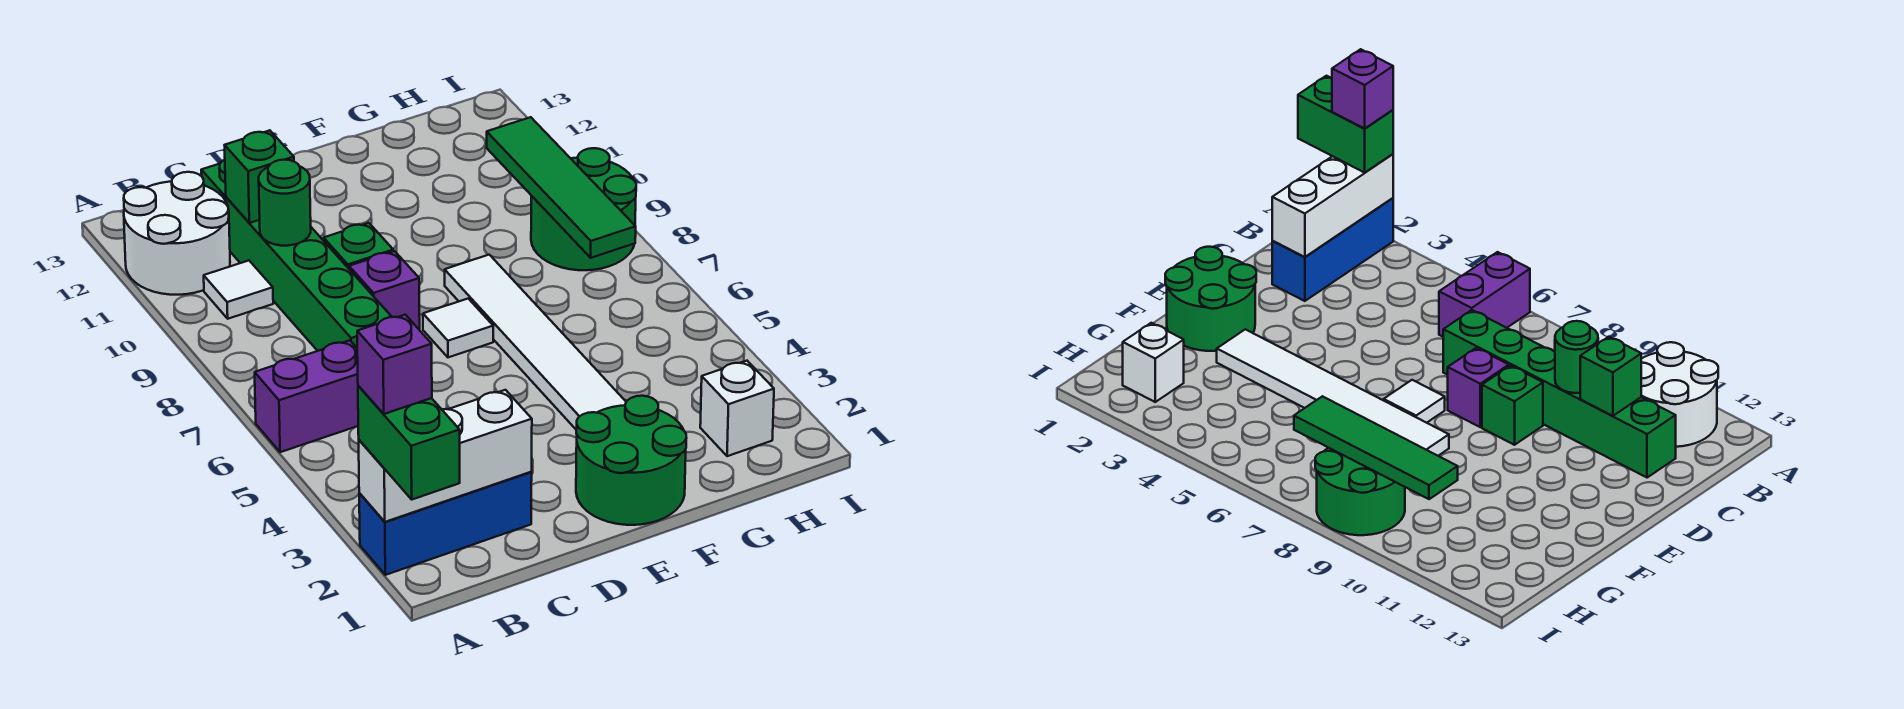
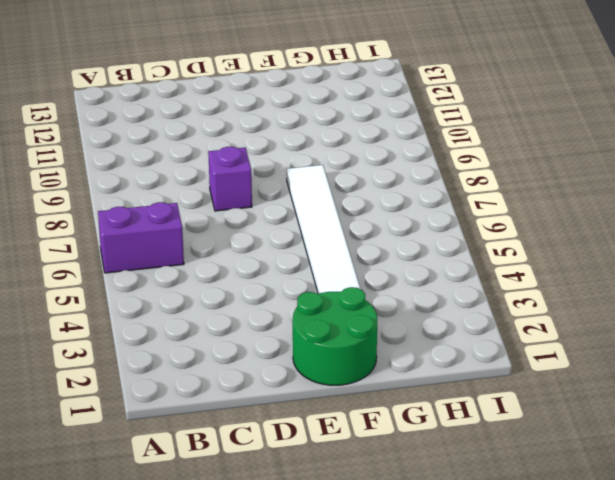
none -> blue brick A2:C2 level 1
none -> white round brick A11:B12 level 1
none -> white tile B10 level 1

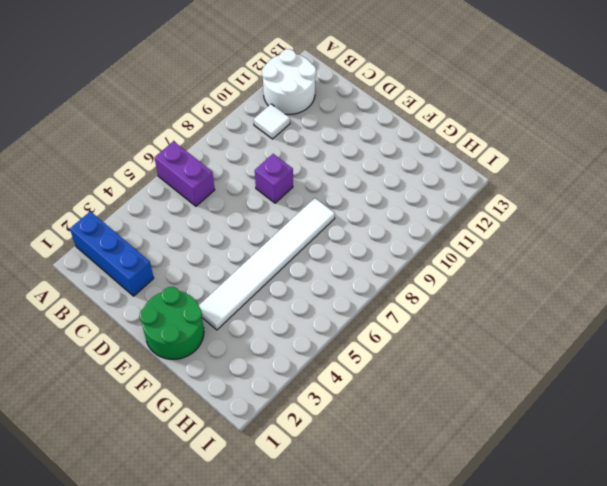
none -> green brick C7:C12 level 1
none -> green brick D9 level 1
none -> white tile E7 level 1

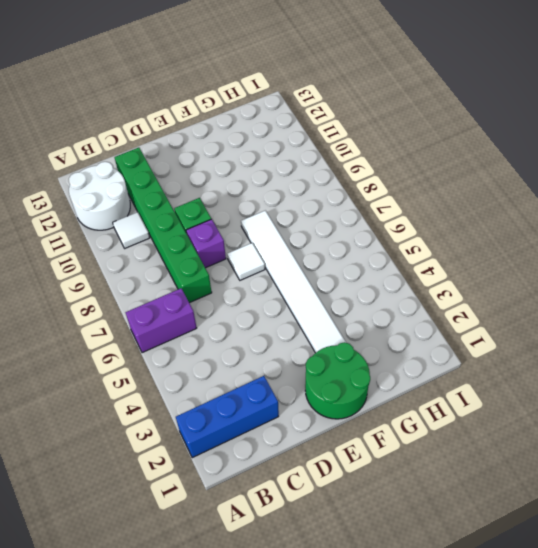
none -> white brick H2 level 1
none -> green round brick H8:I9 level 1
none -> white brick A2:C2 level 2

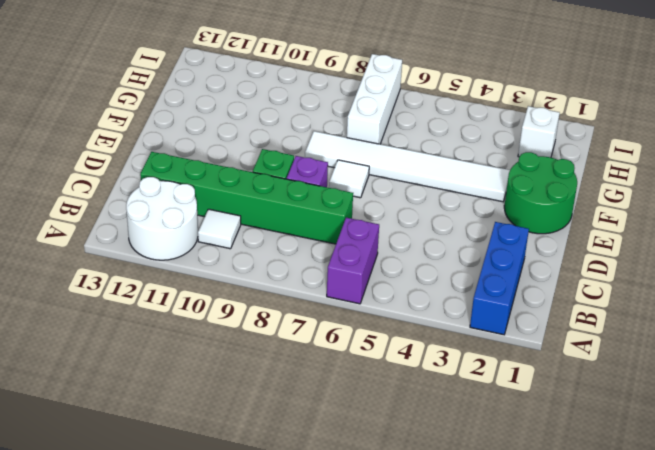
white brick G7:I7 level 1 -> white brick A2:C2 level 2
none -> green round brick H8:I9 level 1
none -> green round brick C10 level 2
none -> green brick C11 level 2

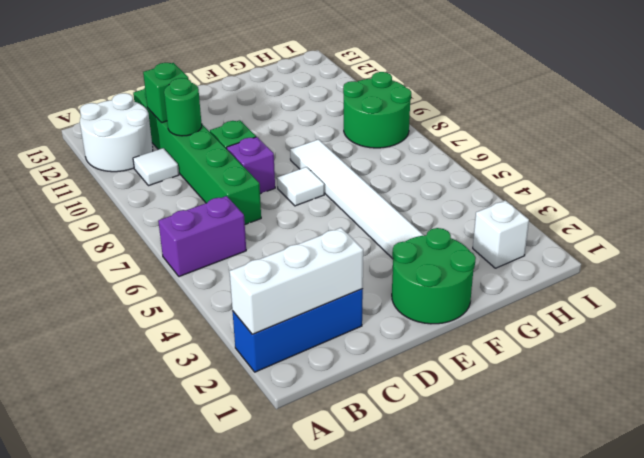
none -> green tile H7:H10 level 2
none -> green brick A1:A2 level 3
none -> purple brick A2 level 4

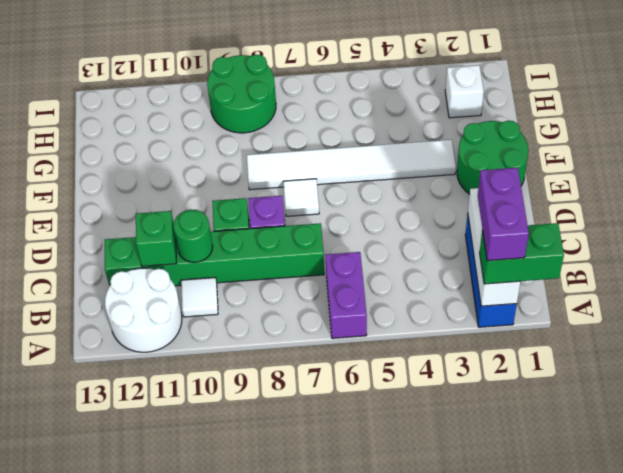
purple brick A2:B2 level 4 -> purple brick A2 level 4
none -> green tile H7:H10 level 2

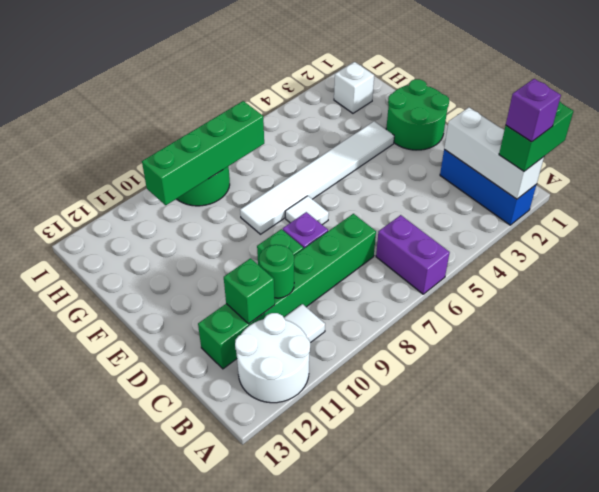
green brick H7:H10 level 2 -> green tile H7:H10 level 2

